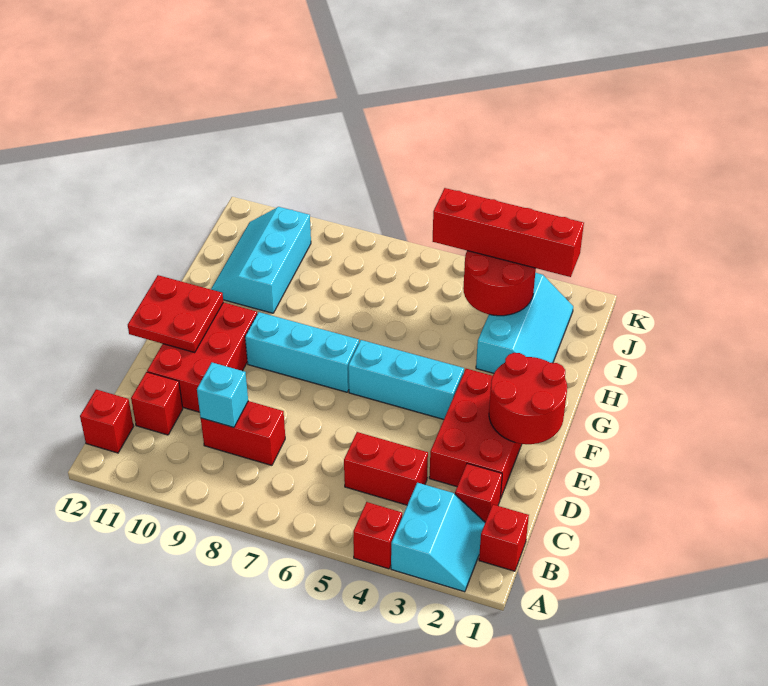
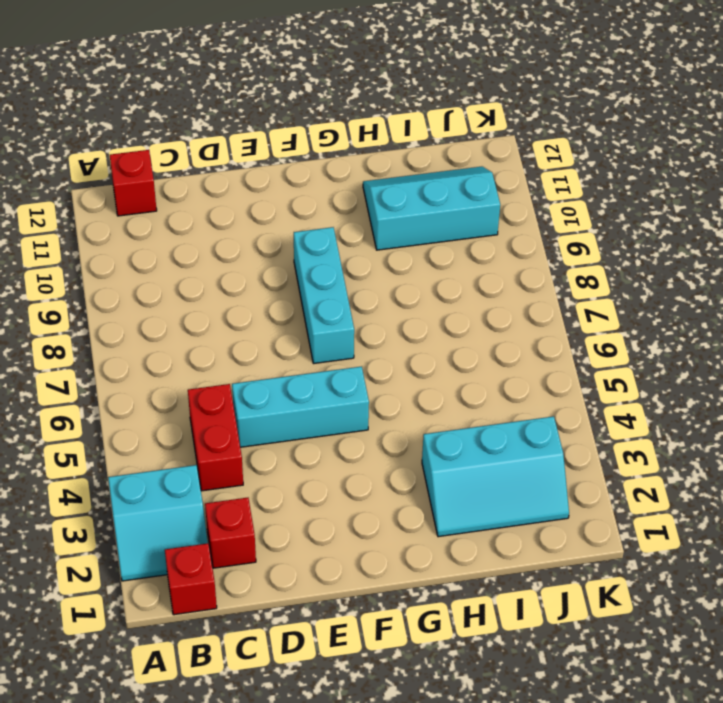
cyan brick D5:F5 level 1 -> cyan brick F4:F6 level 1
none -> red brick A4 level 1
none -> red brick C8:C9 level 1
none -> red brick C11 level 1

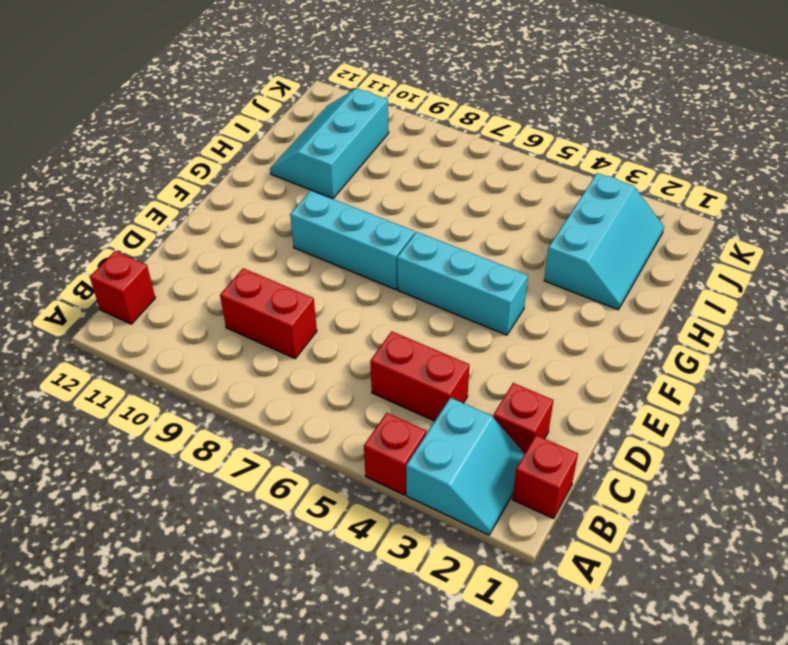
none -> red brick C11 level 1
none -> red brick D2:F3 level 1
none -> red brick D10:F11 level 1

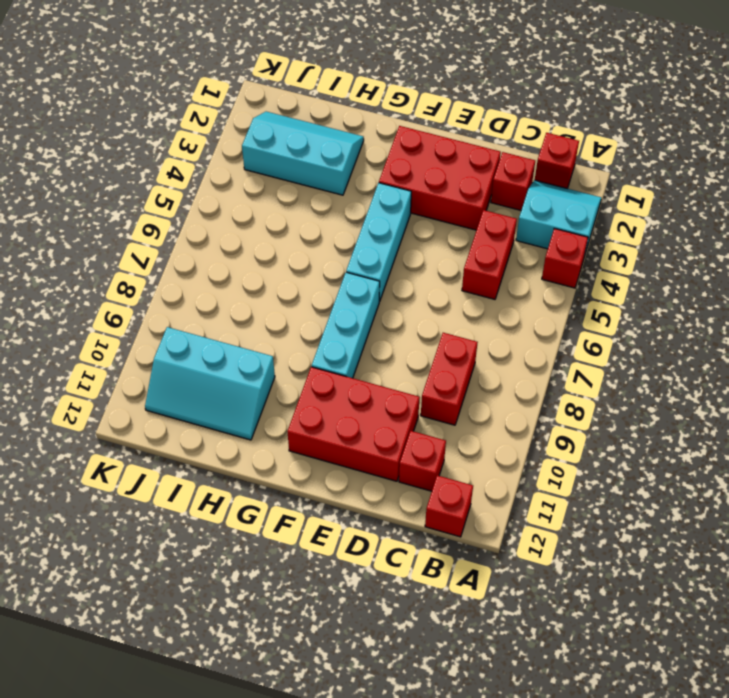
none -> cyan brick C9 level 2
none -> red round brick E1:F2 level 2
none -> red plate E11:F12 level 2

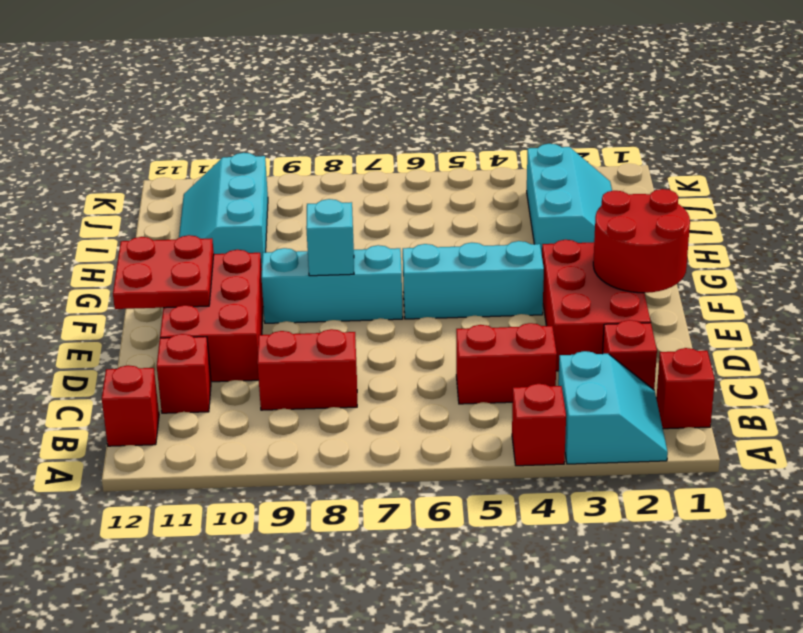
cyan brick F8 level 2 -> cyan brick C9 level 2
none -> red round brick I3:J4 level 2
none -> red brick J2:J5 level 3

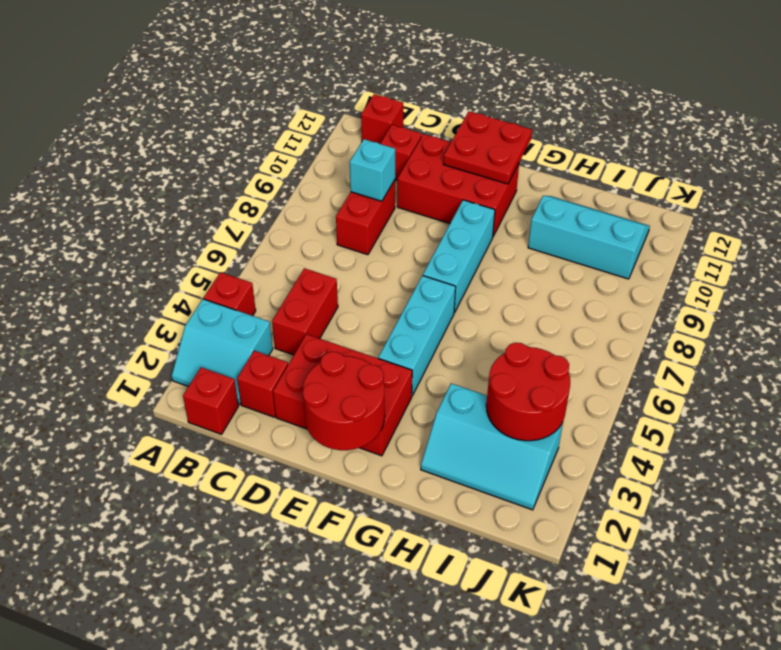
none -> red brick J2:J5 level 3

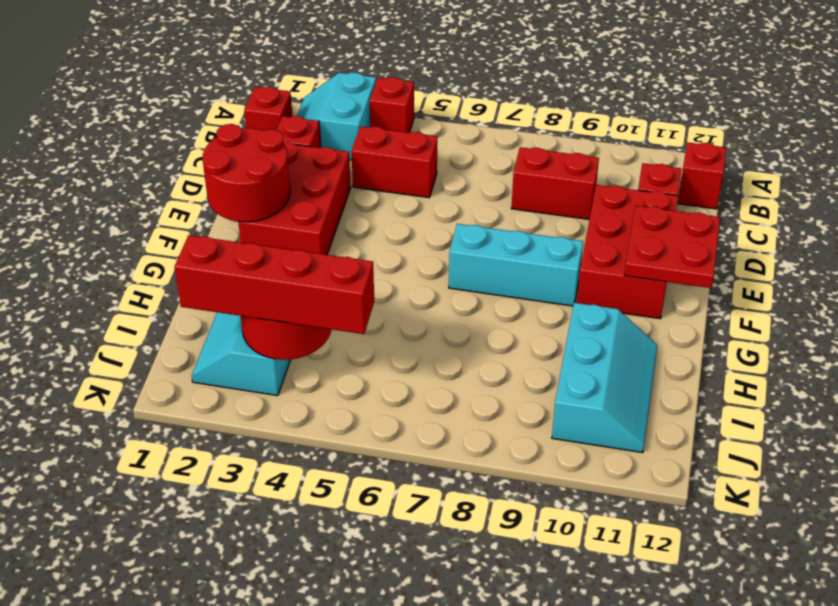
none -> cyan brick F4:F6 level 1
none -> cyan brick C9 level 2

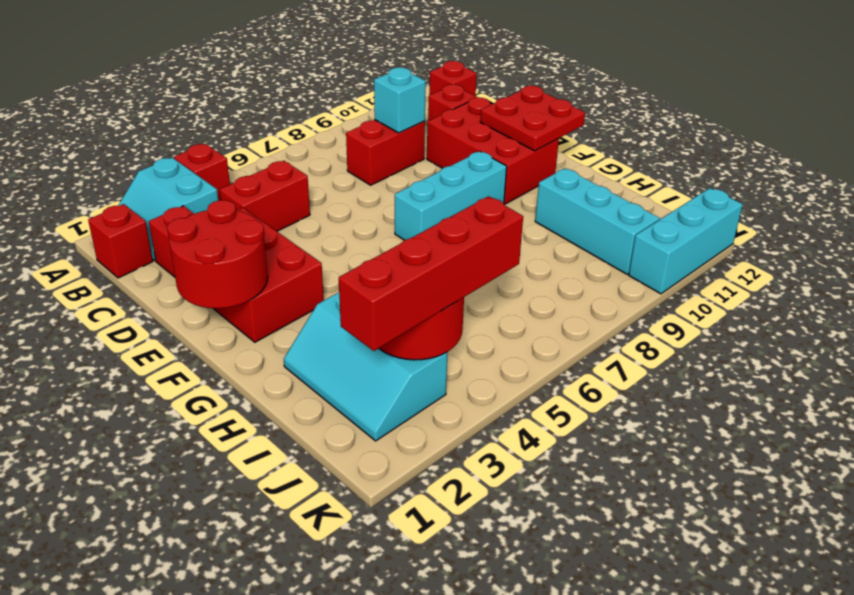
cyan brick K10:K12 level 1 -> cyan brick F4:F6 level 1

